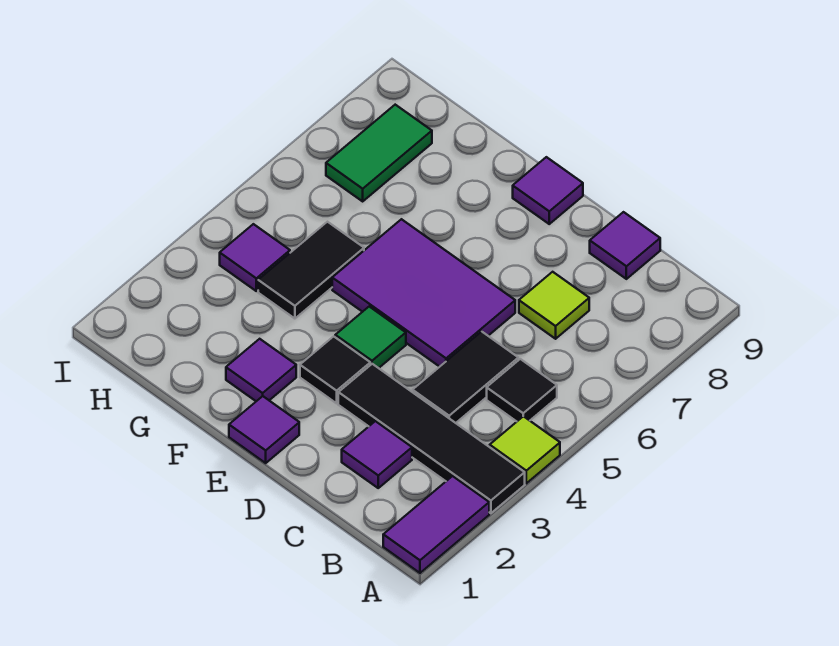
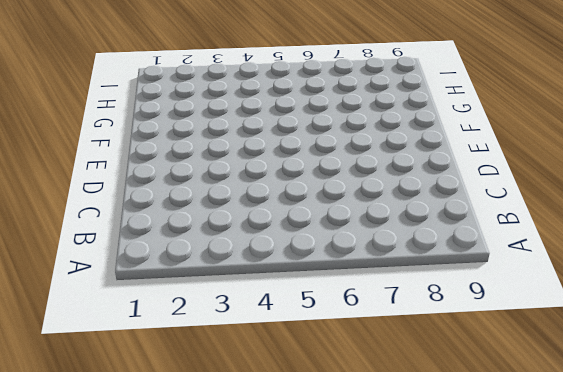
none -> purple tile A1:A2 level 1
none -> black tile A3:D3 level 1
none -> lime tile A4 level 1

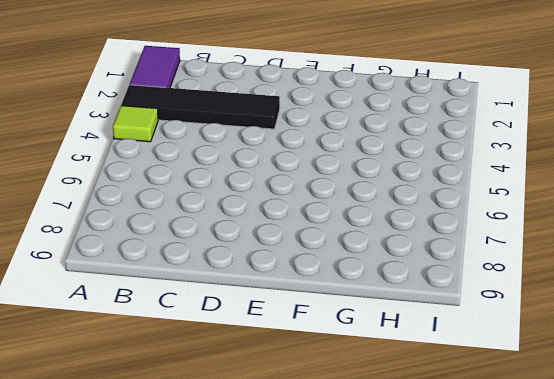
none -> black tile B5 level 1
none -> purple tile C2 level 1
none -> black tile C4:C5 level 1

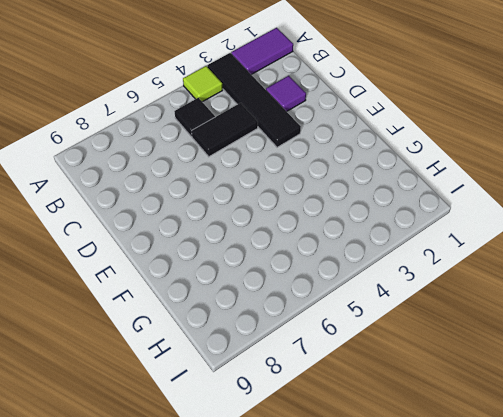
none -> lime tile C7 level 1
none -> purple tile C9 level 1
none -> purple tile D5:F6 level 1

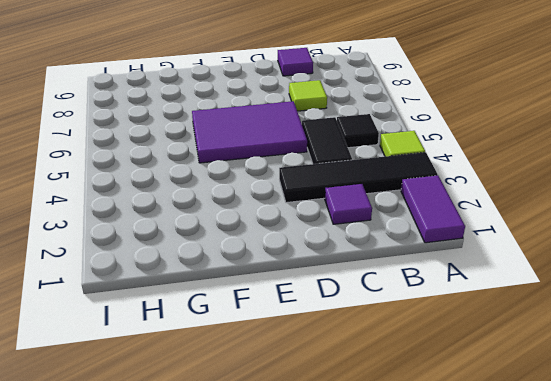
none -> purple tile E1 level 1
none -> black tile E3 level 1
none -> green tile E4 level 1

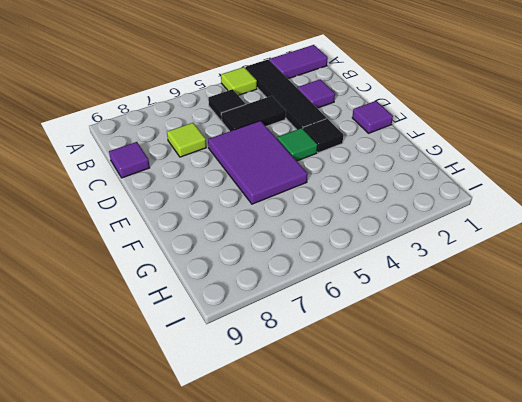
none -> purple tile E9 level 1
none -> purple tile F2 level 1
none -> black tile G4:G5 level 1

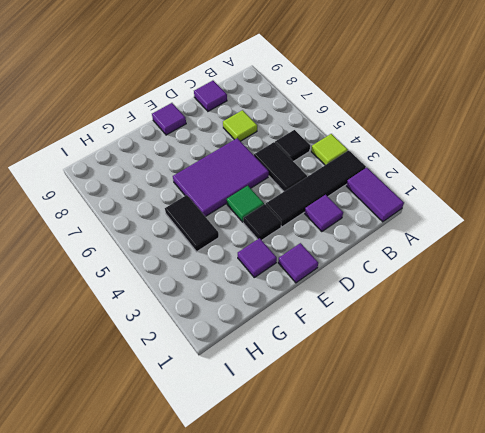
none -> purple tile H4 level 1
none -> green tile H7:H8 level 1

